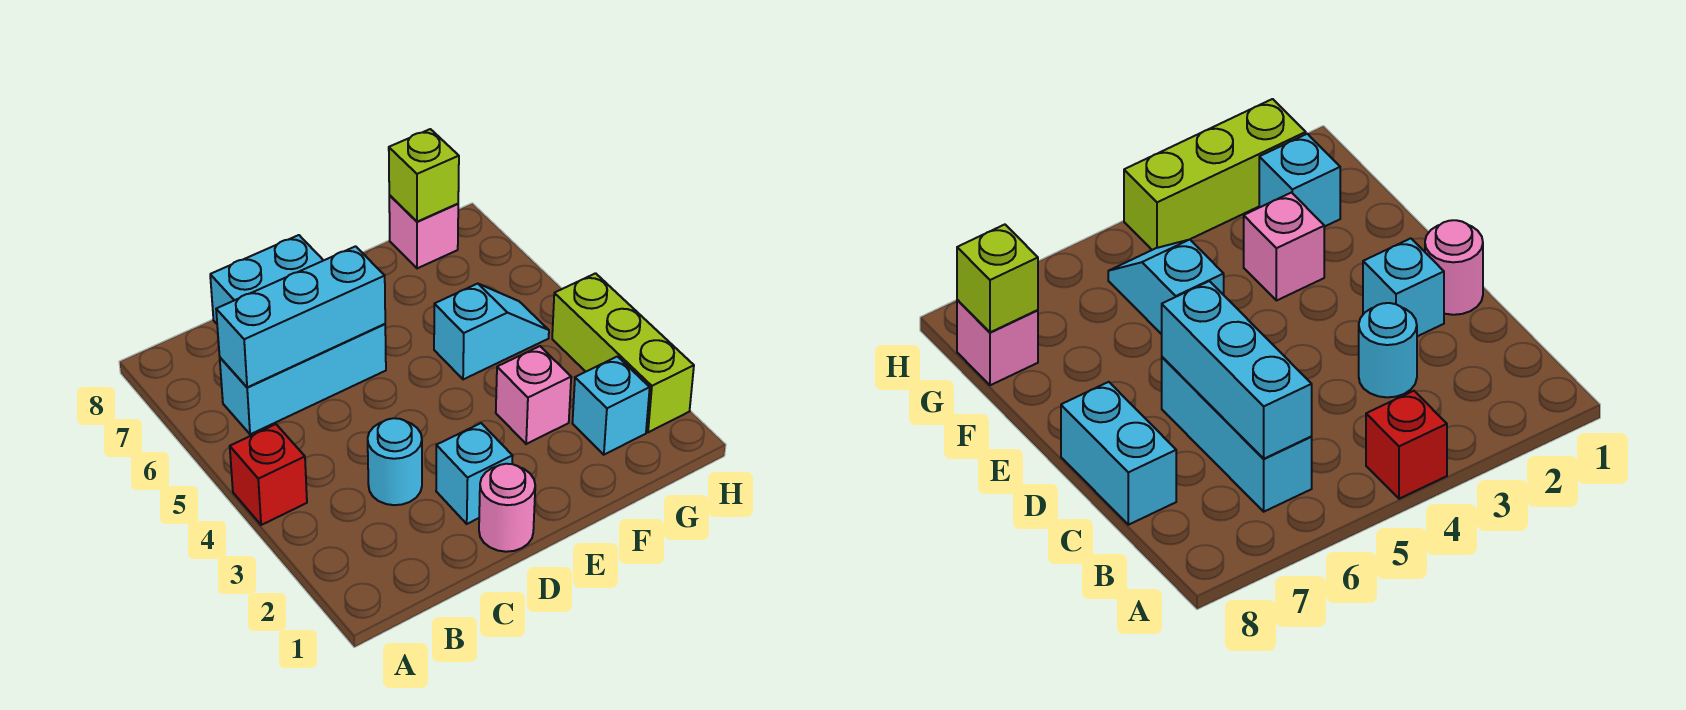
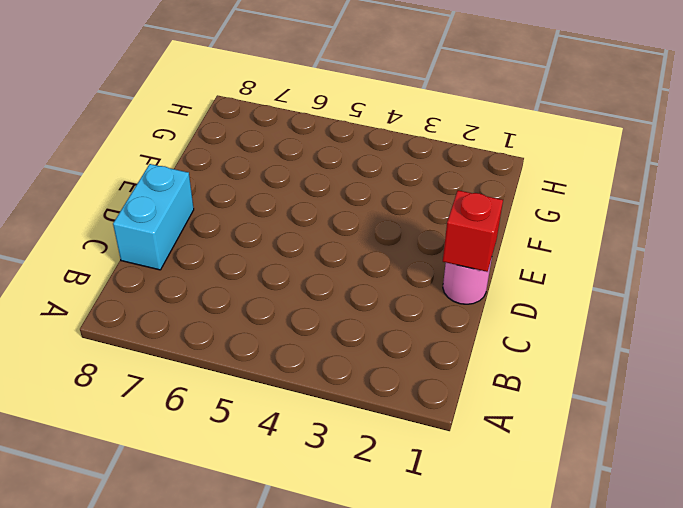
red brick D1 level 2 -> red brick A4 level 1
none -> cyan brick B6:D6 level 1
none -> cyan round brick C3 level 1
none -> cyan brick D2 level 1

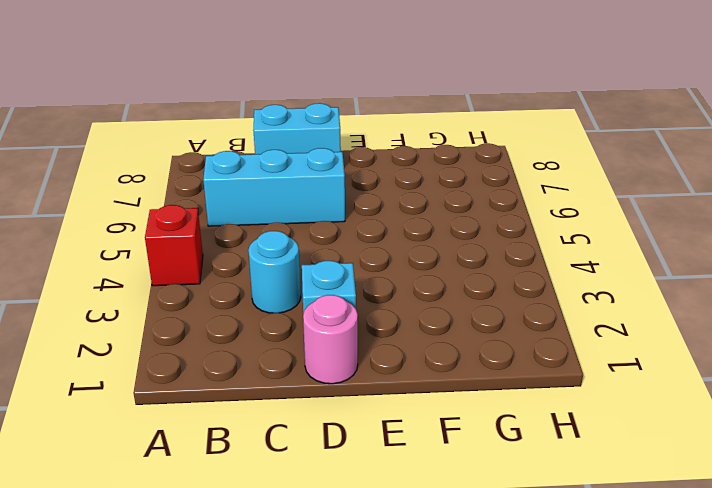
none -> pink brick F3 level 1
none -> cyan slope F5:G5 level 1 top F
none -> cyan brick G2 level 1

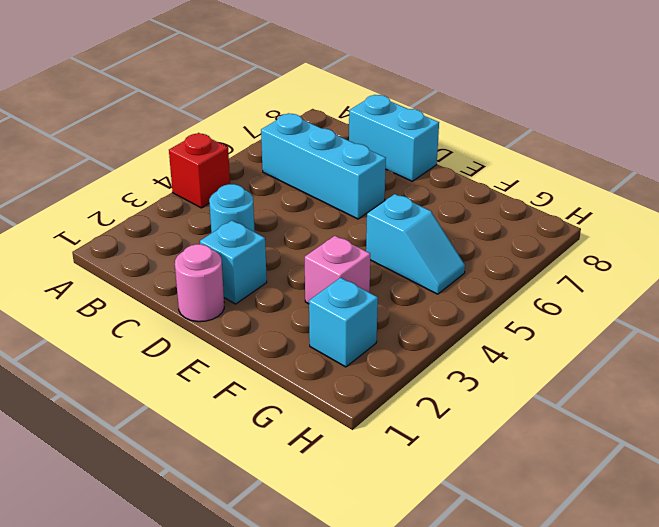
none -> pink brick G8 level 1
none -> lime brick H2:H4 level 1
none -> cyan brick B6:D6 level 2

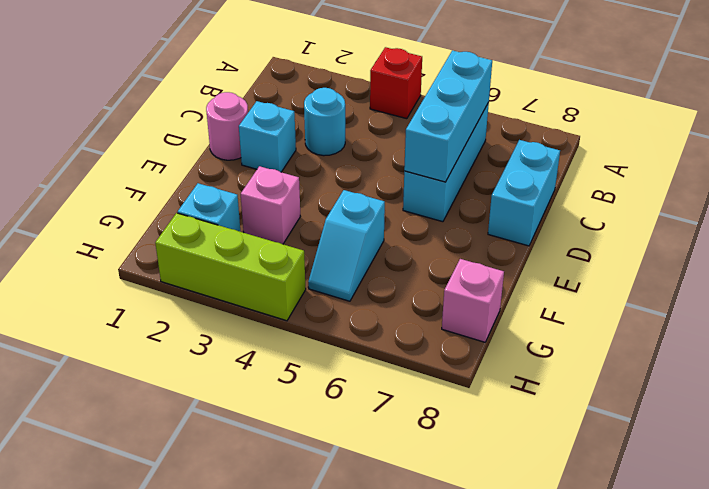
none -> lime brick G8 level 2

